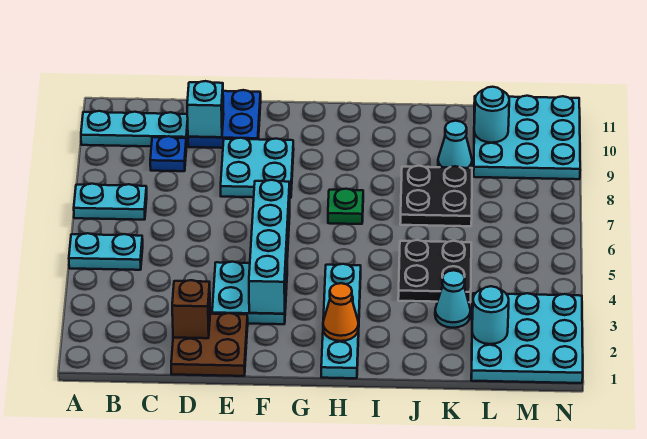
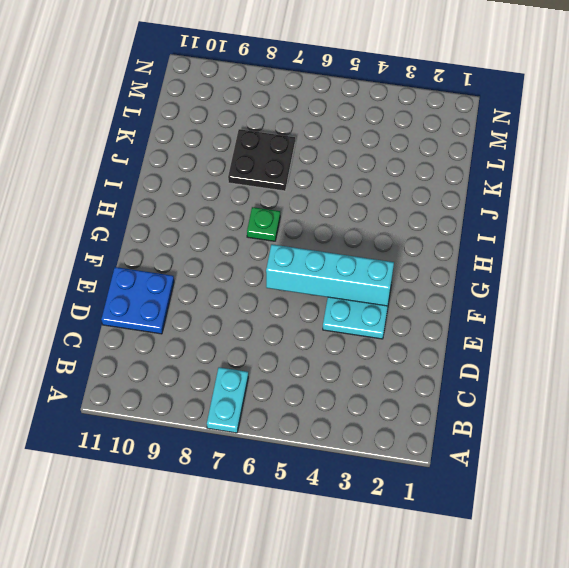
none -> cyan plate A5:B5 level 1
none -> cyan plate A10:C10 level 1
none -> blue plate C9 level 1

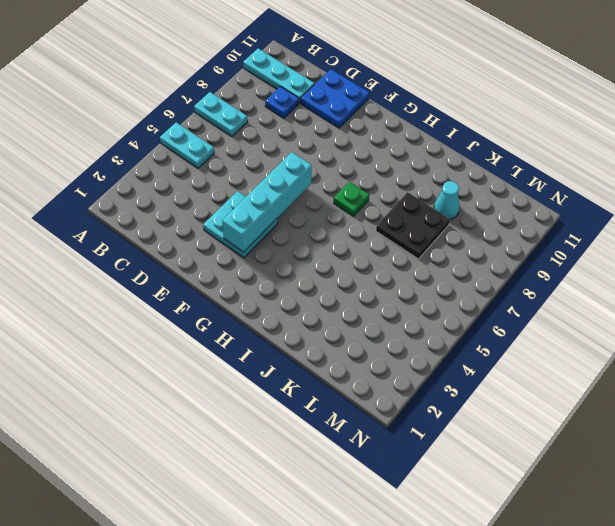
none -> brown plate D1:E2 level 1
none -> cyan plate E8:F9 level 1
none -> cyan plate H1:H4 level 1

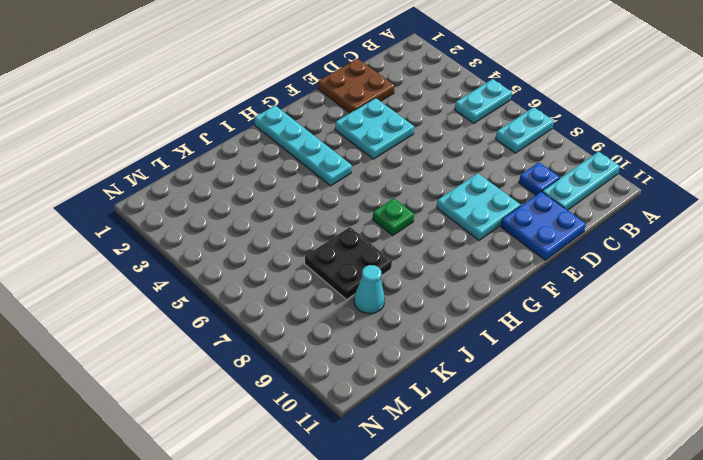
none -> black plate J4:K5 level 1
none -> cyan cone K3 level 1
none -> cyan plate L1:N3 level 1

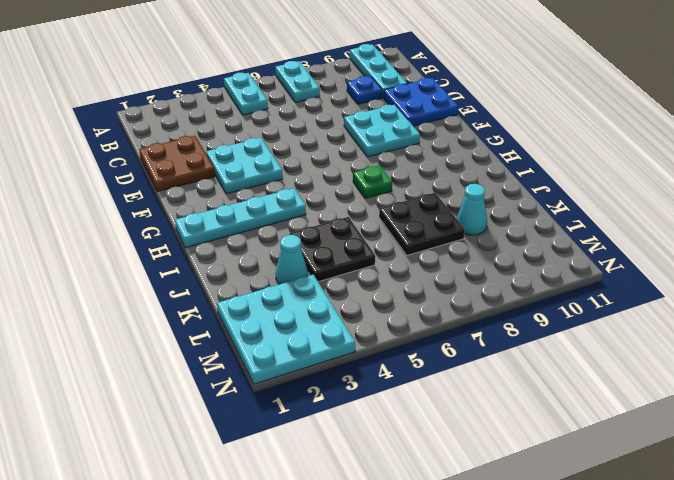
none -> cyan plate L9:N11 level 1
none -> brown brick D2 level 2
none -> cyan brick D10 level 2

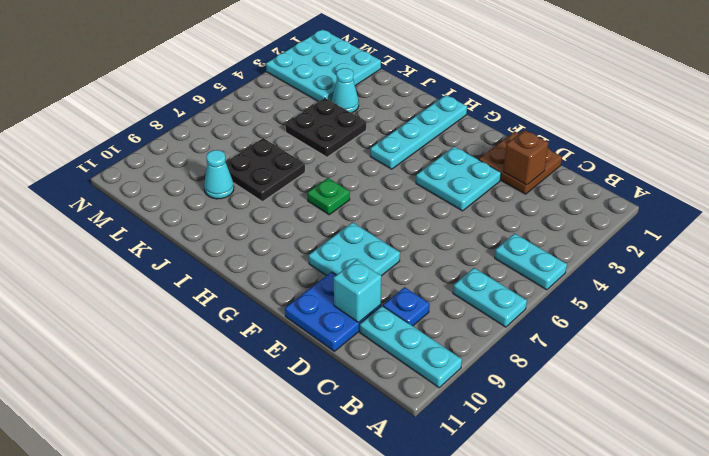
none -> cyan plate L9:N11 level 1
none -> cyan brick F3:F6 level 2
none -> orange cone H2 level 2

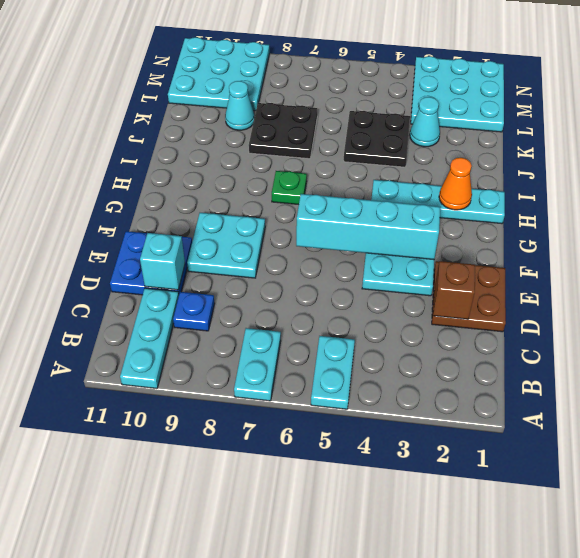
none -> cyan round brick L2 level 2
none -> cyan round brick L10 level 2

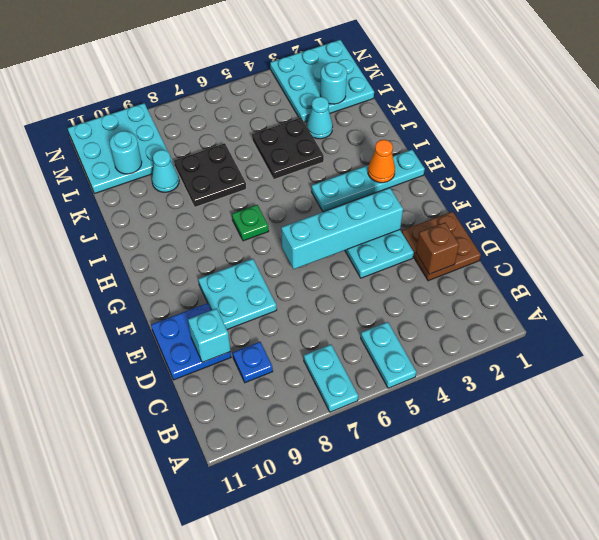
none -> cyan plate A10:C10 level 1

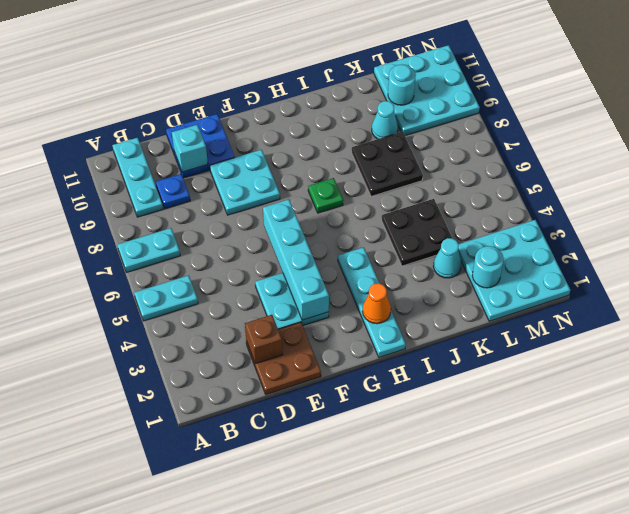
cyan plate B9:B11 level 1 -> cyan plate A10:C10 level 1

